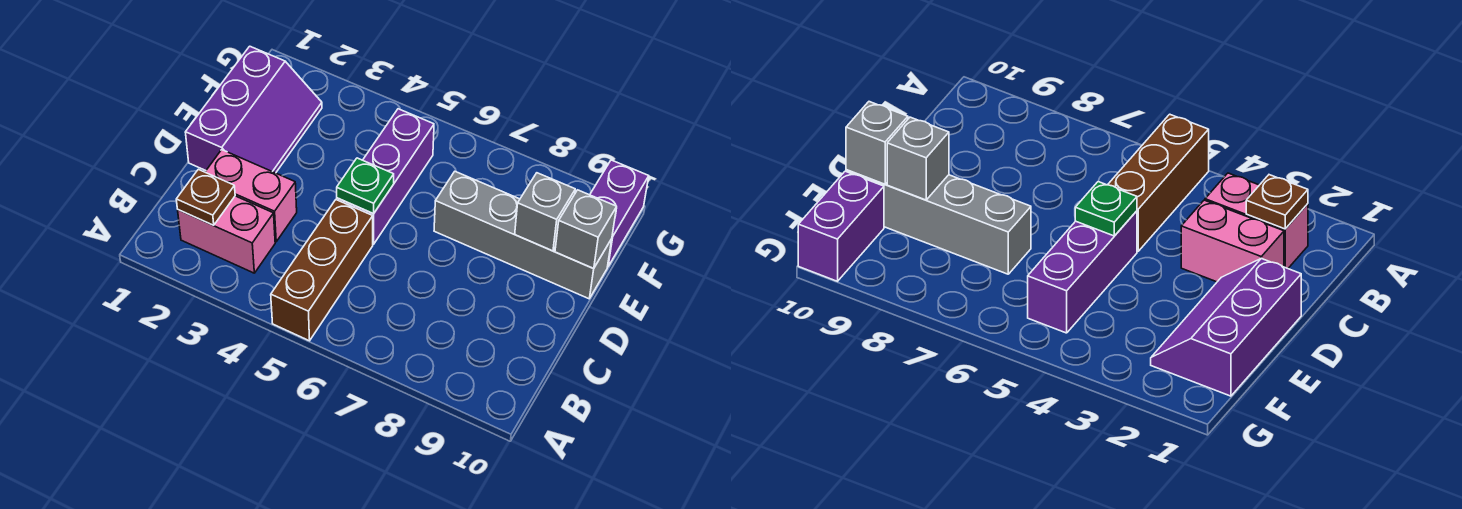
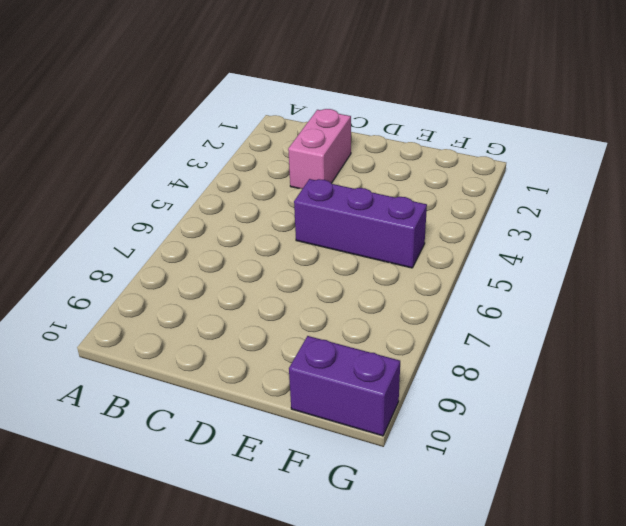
none -> brown brick A5:C5 level 1
none -> pink brick B2:B3 level 1

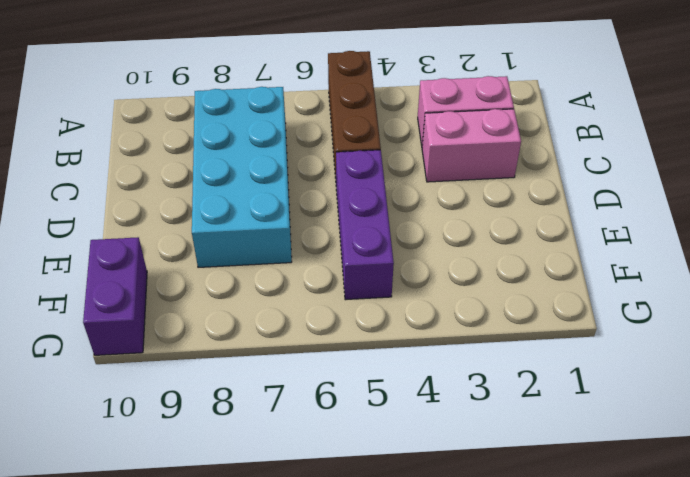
cyan brick B7:E8 level 1 -> grey brick E7:E10 level 1
none -> purple slope D1:F2 level 1 top 1
none -> brown plate B2 level 2

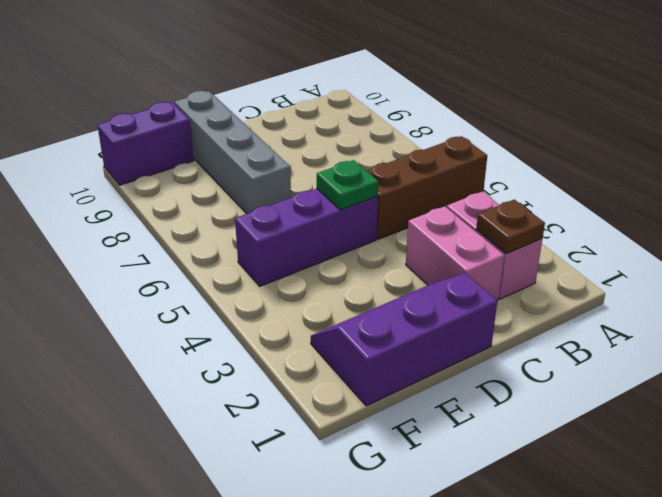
none -> grey brick E9 level 2
none -> grey brick E10 level 2

